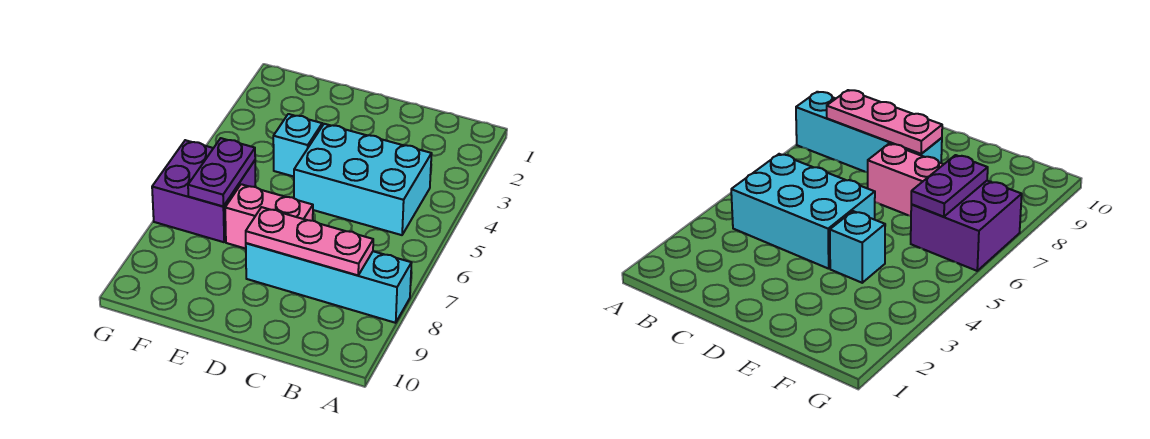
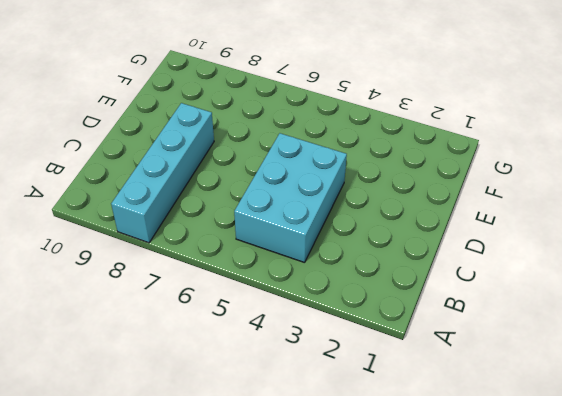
none -> pink brick D7:E7 level 1
none -> cyan brick E4 level 1

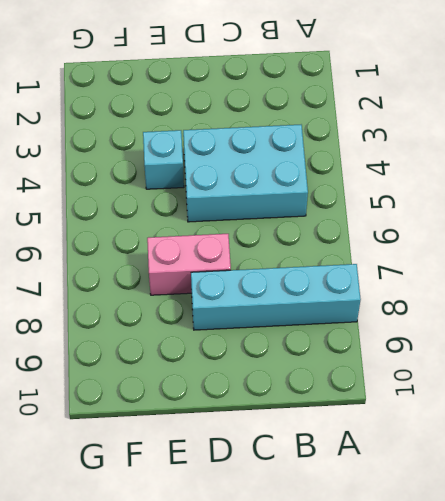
none -> purple brick F6:G7 level 1
none -> pink plate B8:D8 level 2

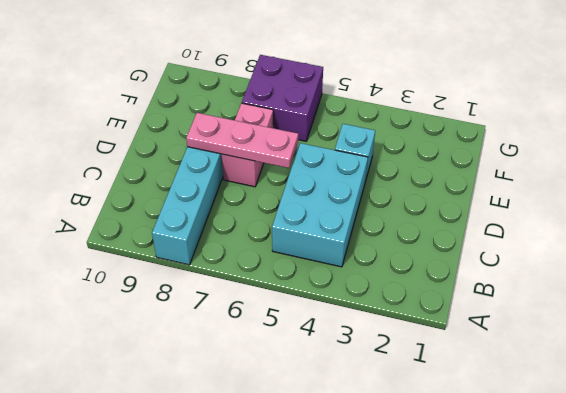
pink plate D6:D8 level 2 -> pink plate B8:D8 level 2
none -> purple plate F6:F7 level 2

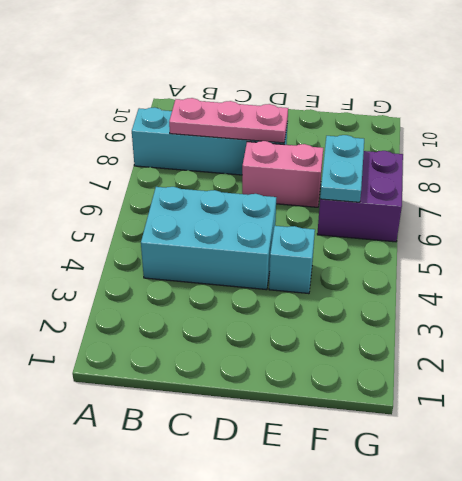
cyan plate F6:F7 level 2 -> purple plate F6:F7 level 2

